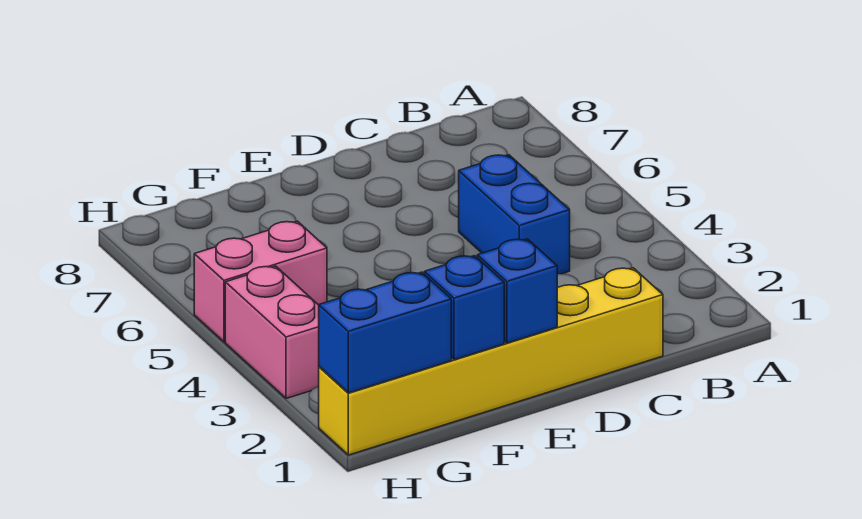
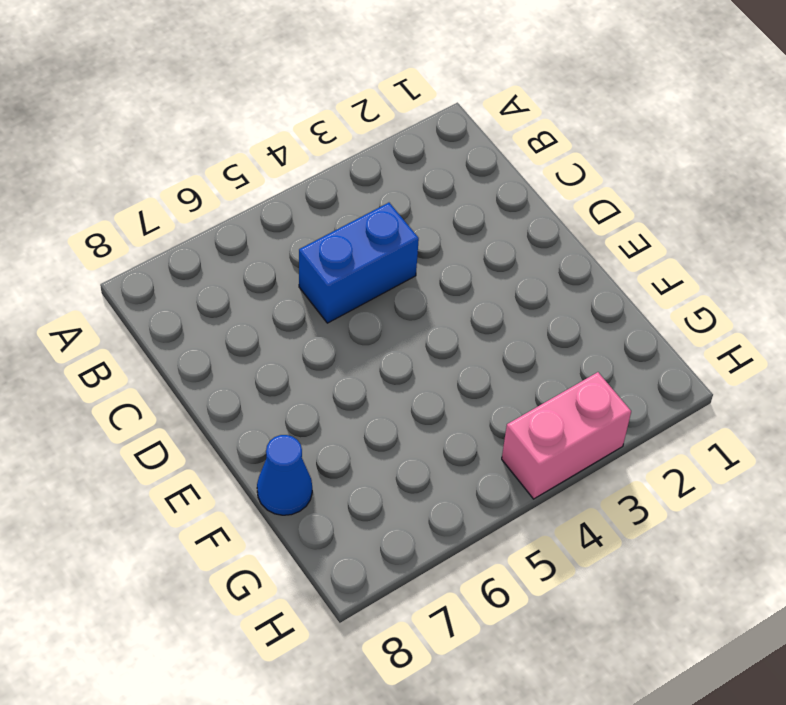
blue cone F8 level 1 -> none
none -> yellow brick C1:H1 level 1
none -> pink brick G5:H5 level 1

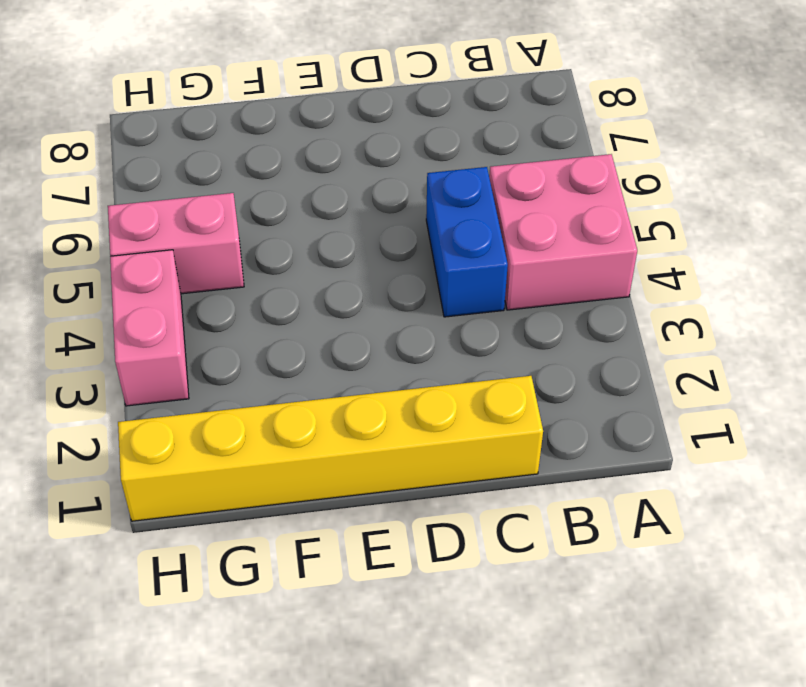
pink brick A4:B5 level 1 -> none
none -> blue brick E1 level 2
none -> blue brick F1 level 2

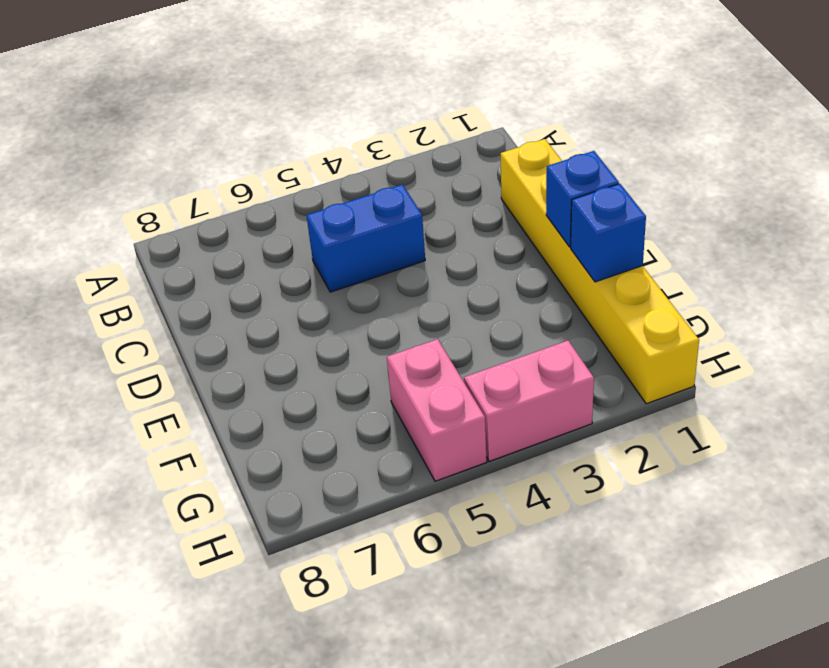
none -> blue brick G1:H1 level 2

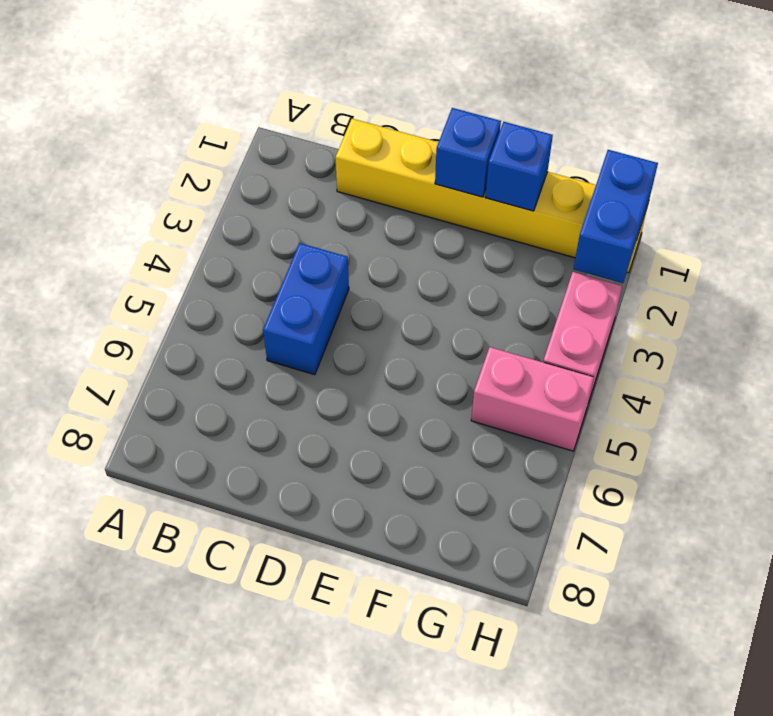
blue brick H1:H2 level 2 -> blue brick G1:H1 level 2

